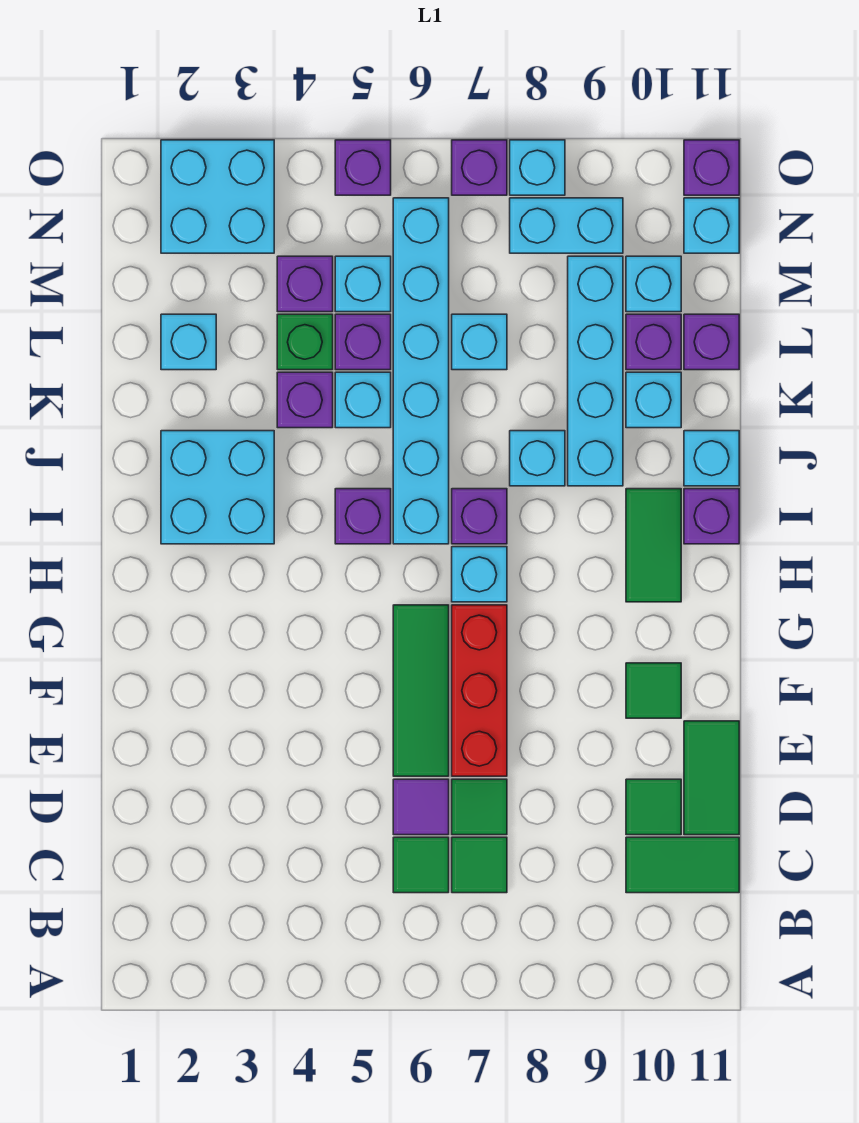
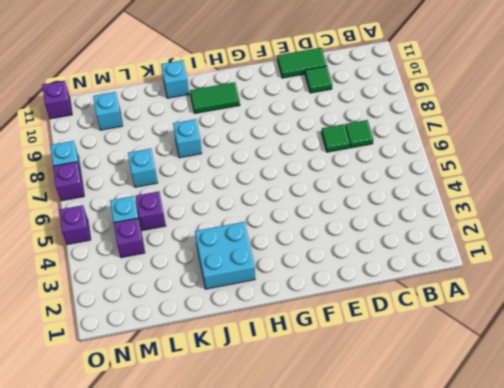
none -> green tile C6 level 1
none -> green tile C10:C11 level 1
none -> purple tile D6 level 1
none -> green tile E6:G6 level 1

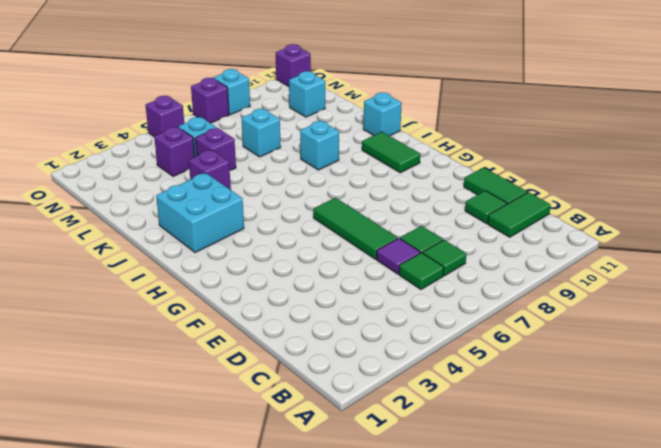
none -> red brick E7:G7 level 1
none -> green tile F10 level 1
none -> cyan brick H7 level 1
none -> purple brick I5 level 1

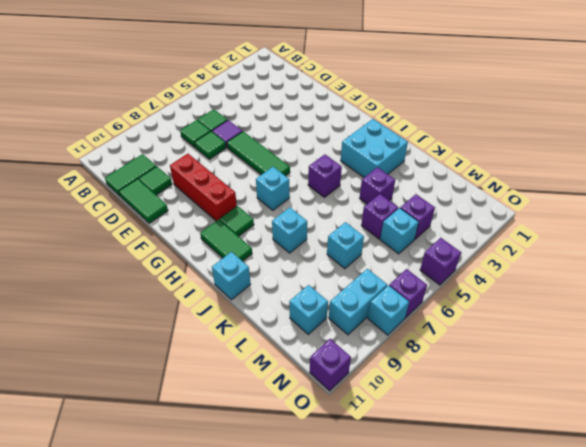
red brick E9:G9 level 1 -> red brick E7:G7 level 1
green tile H9 level 1 -> green tile F10 level 1
none -> cyan brick I6:N6 level 1
none -> purple brick I7 level 1
none -> purple brick I11 level 1
none -> cyan brick J9:M9 level 1

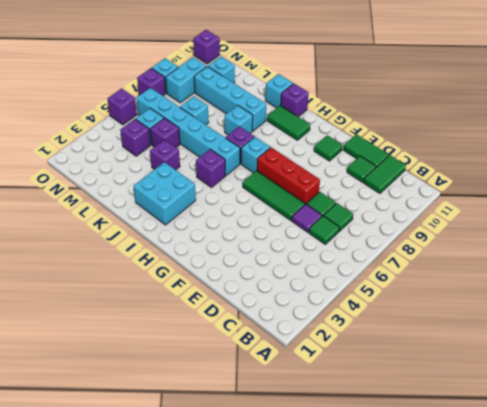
none -> cyan brick K5 level 1
none -> cyan brick K10 level 1
none -> cyan brick L2 level 1
none -> green brick L4 level 1

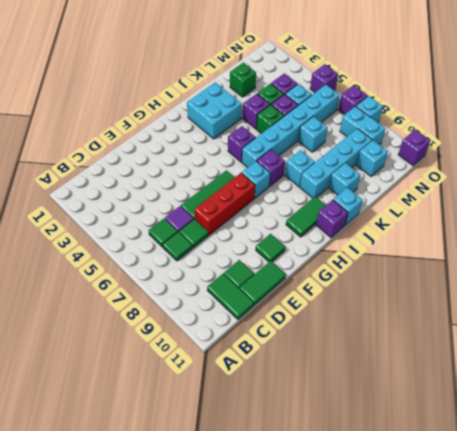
green brick K5 level 1 -> cyan brick K5 level 1
green brick L2 level 1 -> cyan brick L2 level 1
none -> purple brick L10 level 1
none -> purple brick L11 level 1
none -> cyan brick N2:O3 level 1
none -> cyan brick N11 level 1

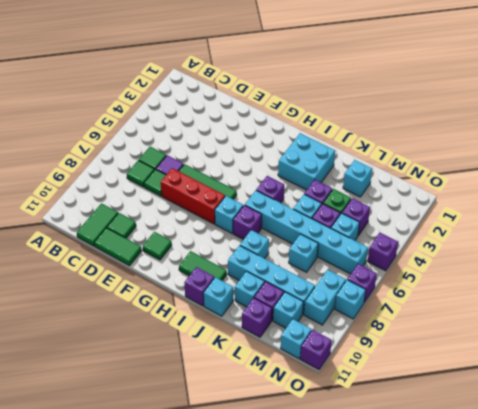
none -> cyan brick N2:O3 level 1

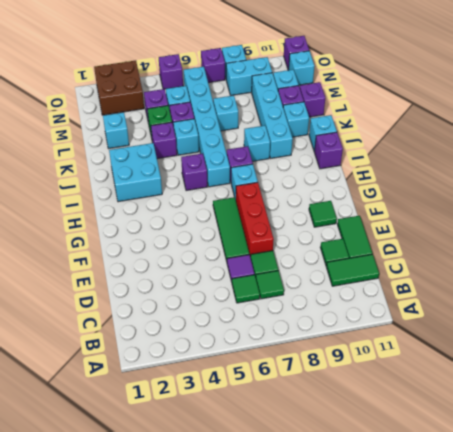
brown brick N2:O3 level 1 -> cyan brick N2:O3 level 1
none -> green tile H10:I10 level 1

